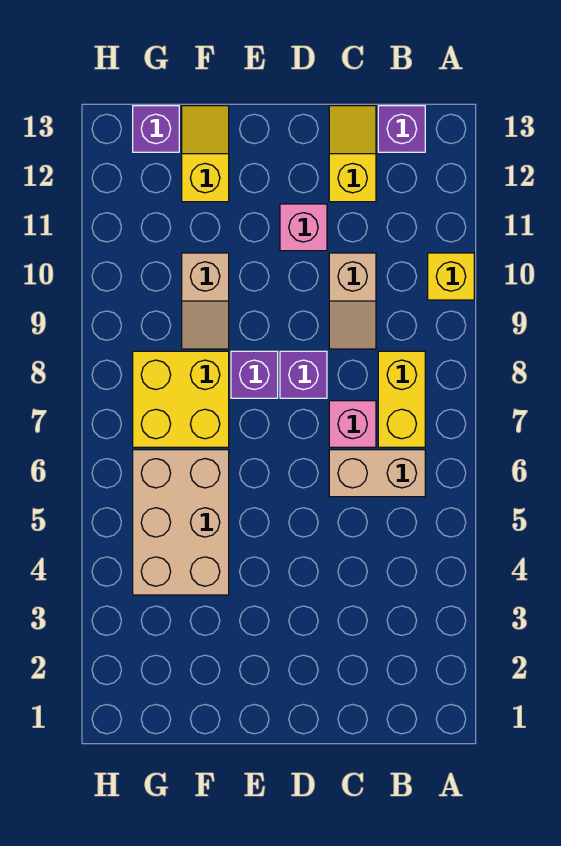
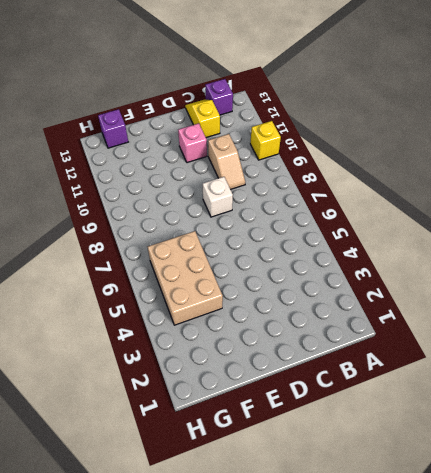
white brick D8 level 1 -> purple brick D8 level 1
none -> tan brick B6:C6 level 1
none -> yellow brick B7:B8 level 1
none -> pink brick C7 level 1

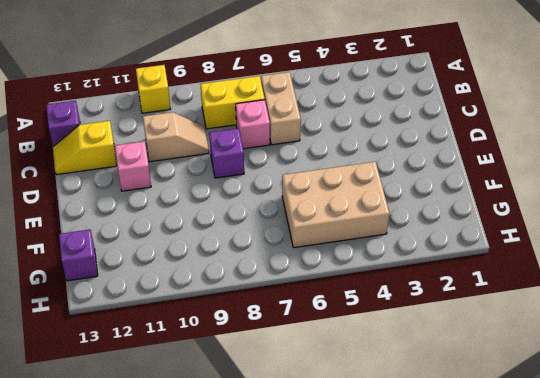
none -> purple brick E8 level 1
none -> yellow brick F7:G8 level 1
none -> tan slope F9:F10 level 1 top 10

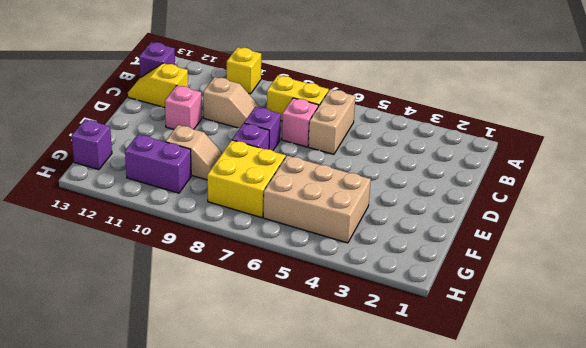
purple brick G10:G11 level 1 -> none
none -> yellow slope F12:F13 level 1 top 12

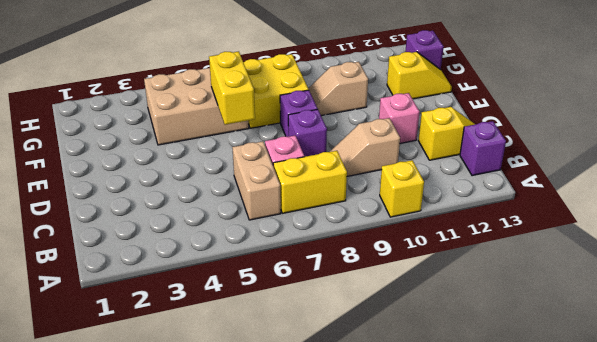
yellow brick E6:F6 level 2 -> none

